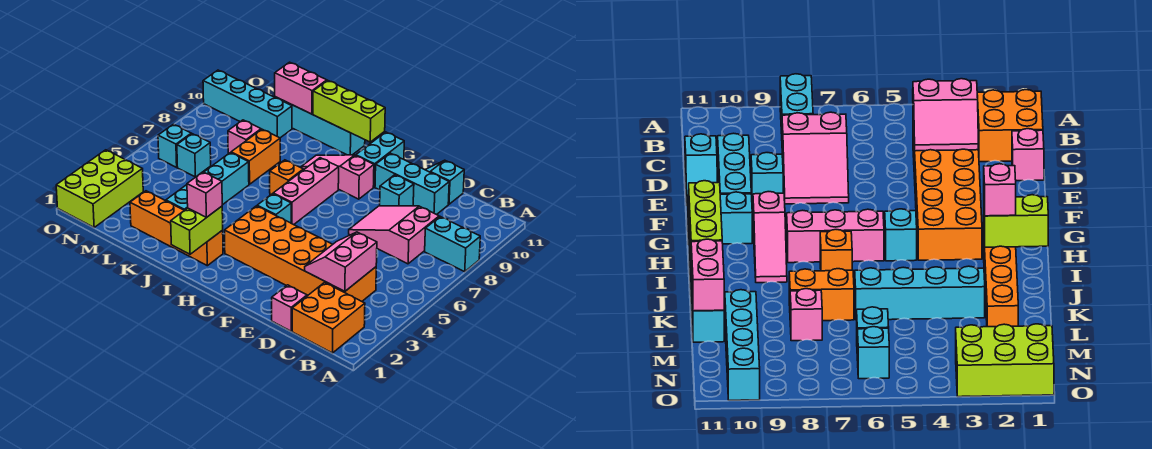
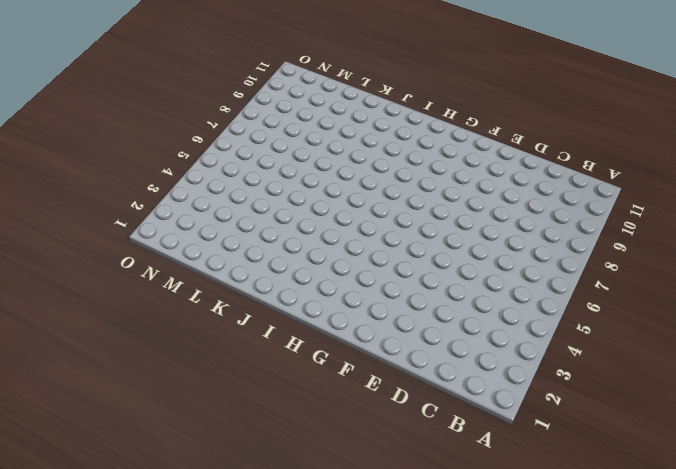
none -> cyan brick A8:B8 level 1
none -> orange brick B1:C2 level 1
none -> orange brick C3:H4 level 1

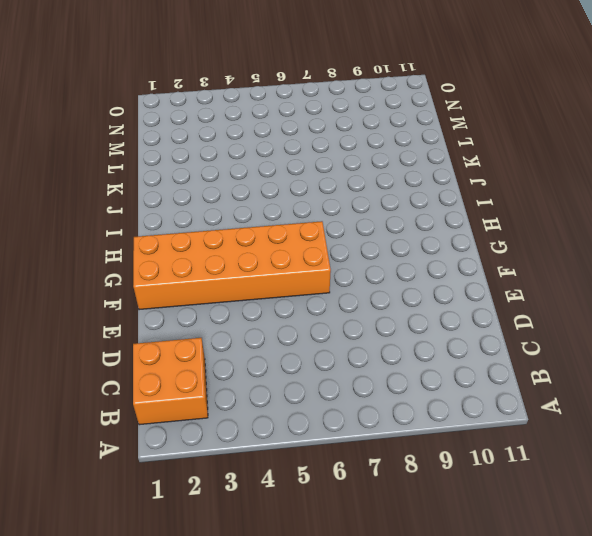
orange brick F1:G6 level 1 -> orange brick C3:H4 level 1
none -> cyan brick A8:B8 level 1
none -> pink slope C7:E8 level 1 top C
none -> pink brick D1 level 1

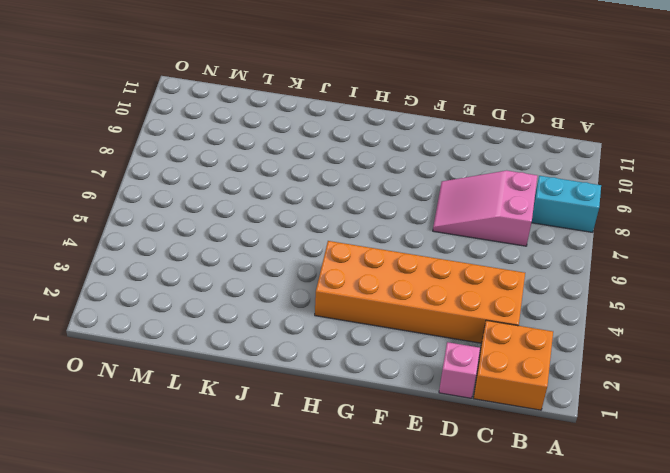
none -> cyan brick D10:F10 level 1
none -> cyan slope D11:E11 level 1 top D
none -> cyan brick E9 level 1

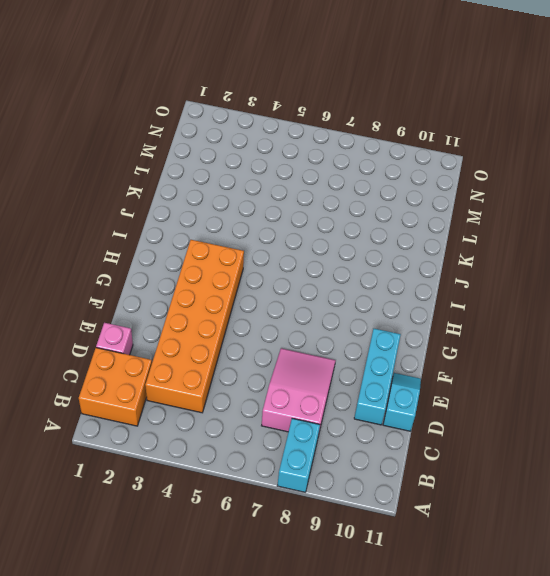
none -> cyan brick E9 level 1
none -> pink slope G9:I9 level 1 top G
none -> cyan brick G10:G11 level 1

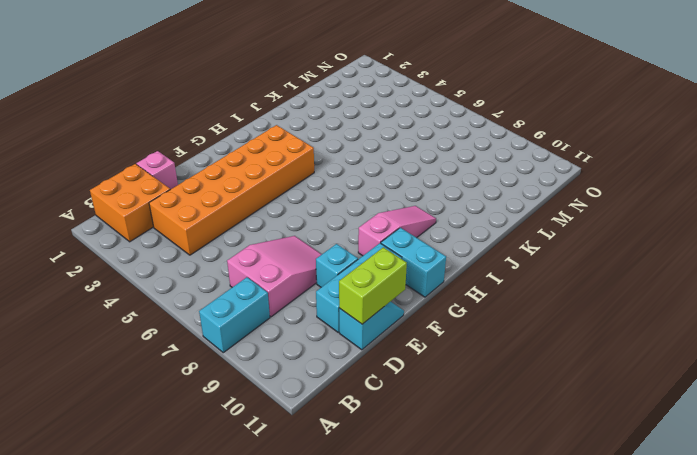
lime brick D11:E11 level 2 -> lime brick I1:I2 level 2
none -> cyan brick H5 level 1
none -> pink brick H6:H8 level 1
none -> orange brick I2:L2 level 1

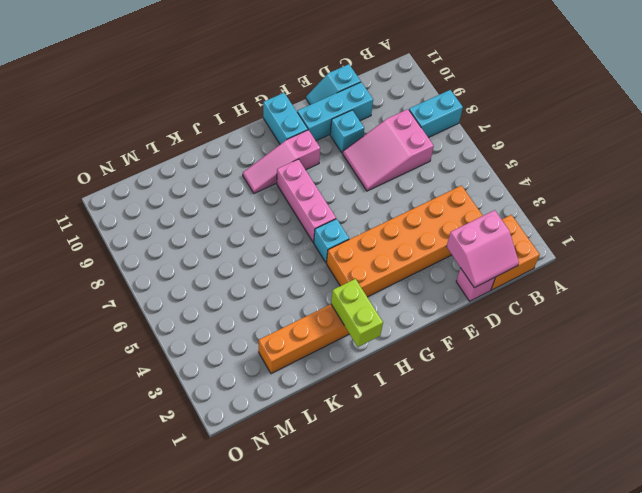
pink slope C1:D2 level 2 top 2 -> pink slope C3:D4 level 2 top C
none -> orange brick I7 level 1
none -> cyan brick I11:L11 level 1
none -> cyan brick K3:K6 level 1

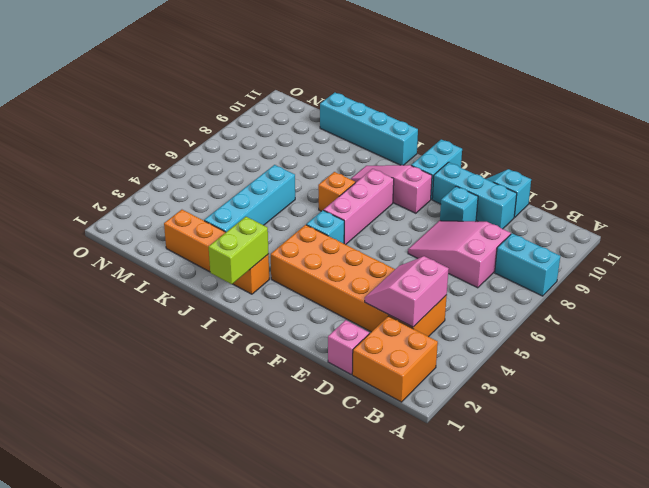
none -> orange brick K7:K8 level 1
none -> pink brick L8 level 1
none -> cyan brick L10:O10 level 1

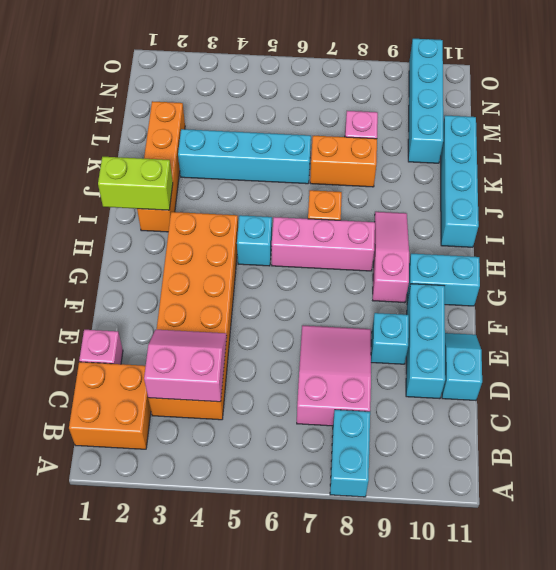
none -> cyan brick M6 level 1
none -> lime brick N1:O3 level 1
none -> cyan brick N6 level 1

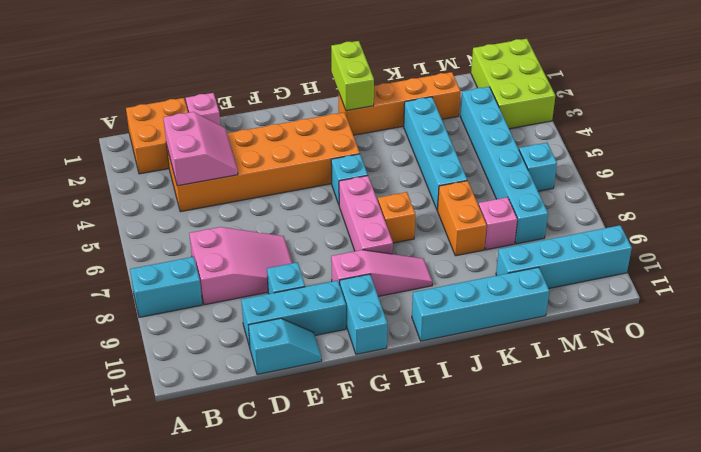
cyan brick M3:M8 level 1 -> cyan brick M6 level 1
none -> lime brick H11:J11 level 2
none -> pink brick K11:L11 level 2
none -> pink brick I2 level 3

